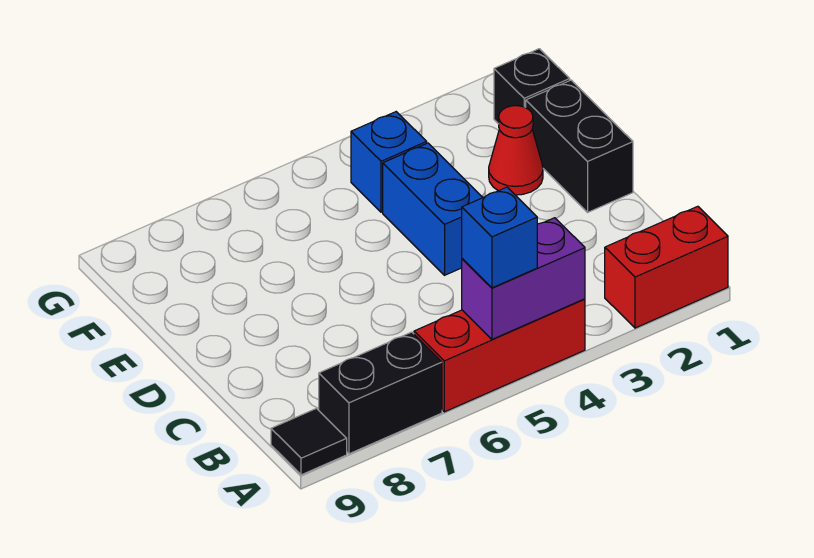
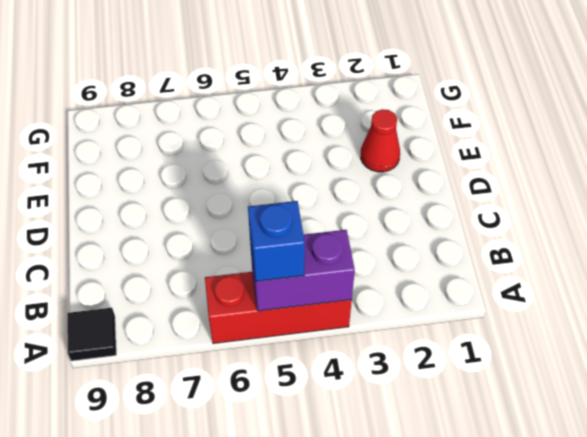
none -> red brick A1:A2 level 1
none -> black brick A7:A8 level 1

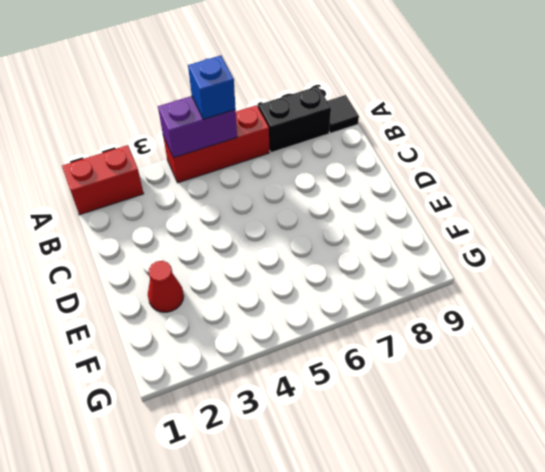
none -> black brick D1:E1 level 1
none -> blue brick D4:E4 level 1

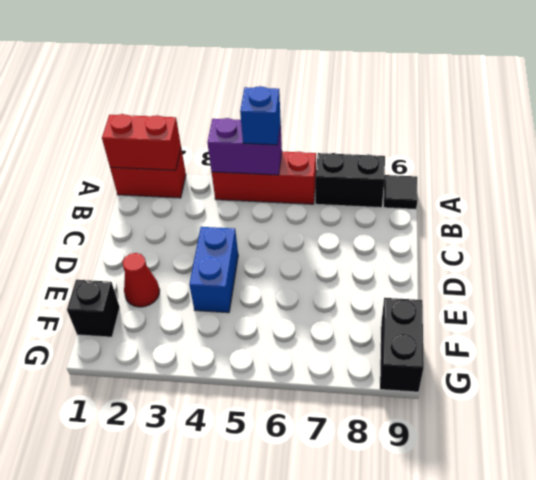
red brick A1:A2 level 2 -> none
black brick F9:G9 level 1 -> black brick D1:E1 level 1
none -> blue brick F4 level 1

